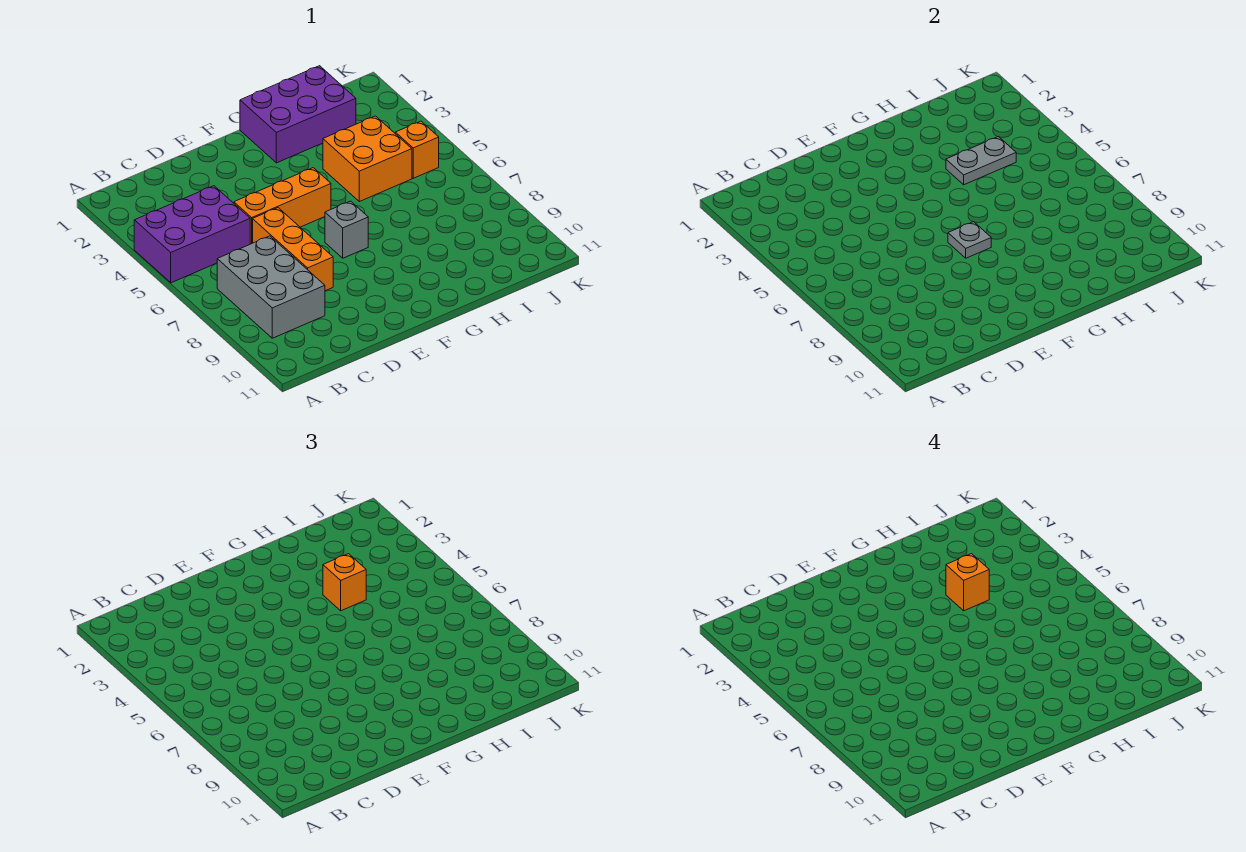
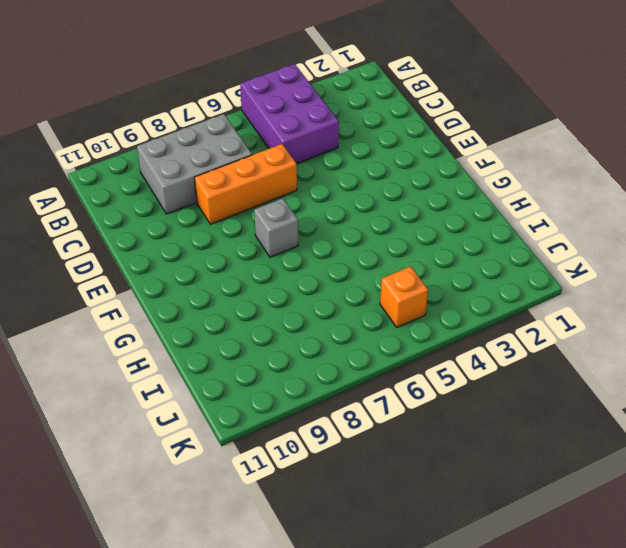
none -> orange brick D5:F5 level 1
none -> purple brick G1:I2 level 1
none -> orange brick H4:I5 level 1

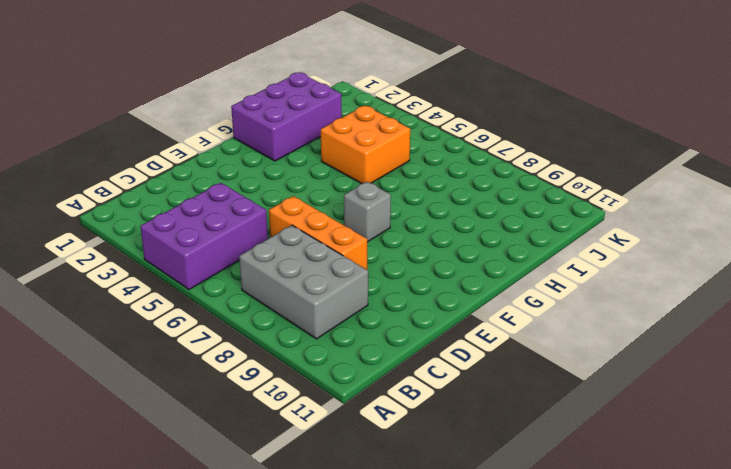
none -> orange brick D5:F5 level 1
none -> orange brick J5 level 1
none -> grey plate F7 level 2

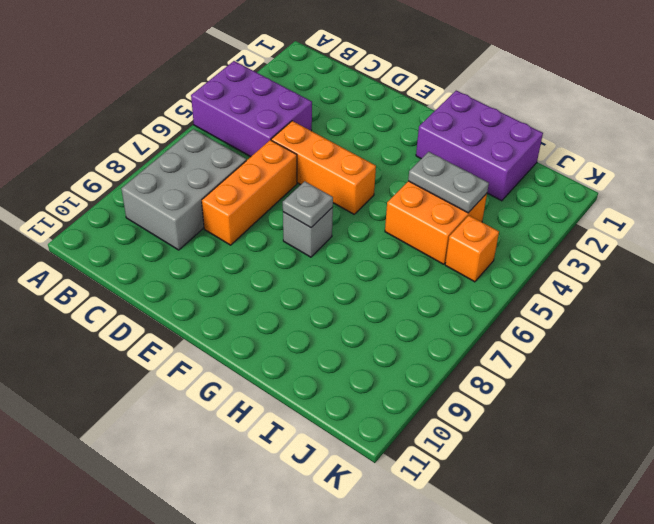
none -> orange brick H4 level 3
none -> orange brick H4 level 4

